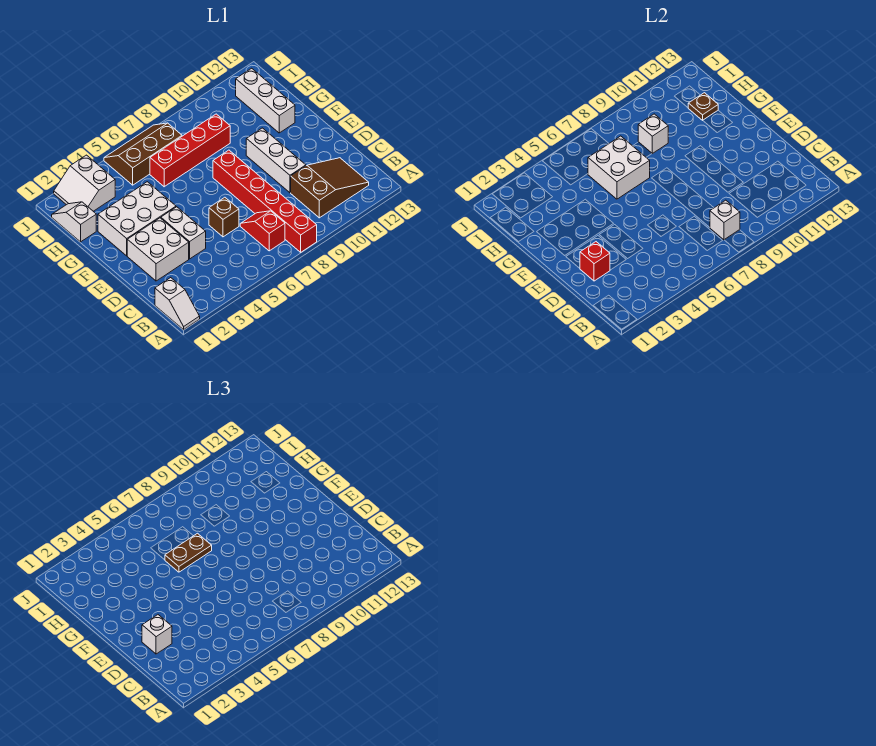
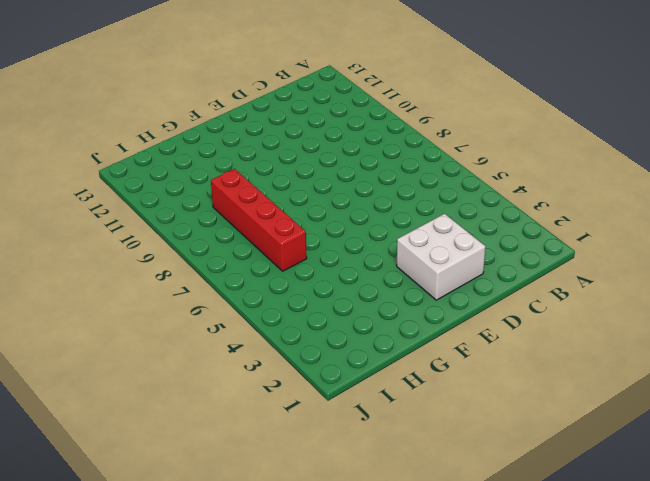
none -> white slope A1:B1 level 1 top B
none -> red brick A8:F8 level 1
none -> red slope B7:C7 level 1 top B

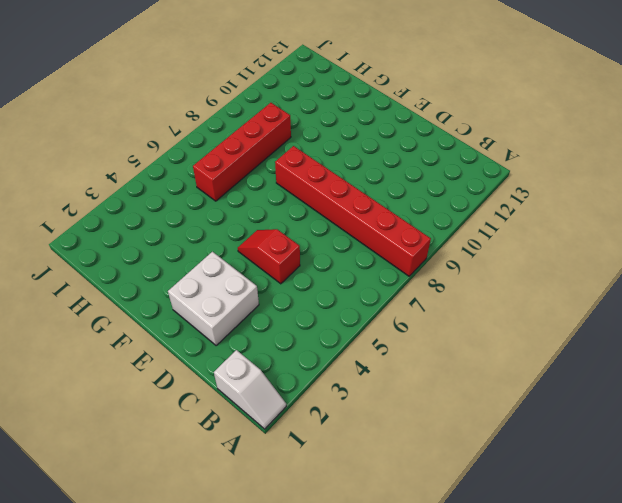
red slope D5:E5 level 1 top D -> red slope B7:C7 level 1 top B
none -> brown slope B10:C12 level 1 top 10
none -> white brick D4:E4 level 1
none -> brown brick D6 level 1

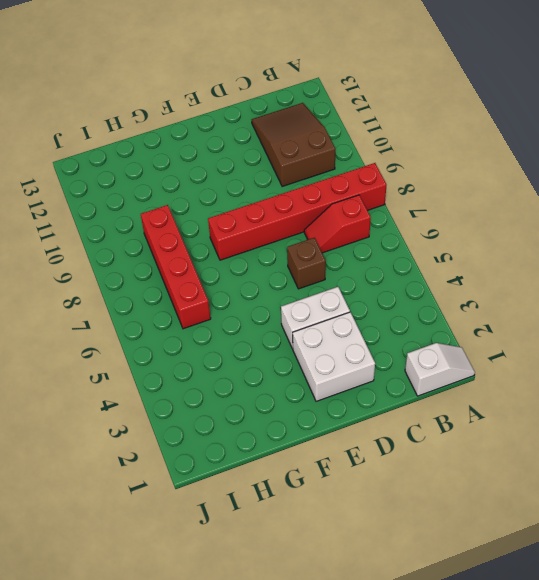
none -> white brick D10:F10 level 1
none -> white brick F2:G4 level 1
none -> white brick G12:I12 level 1

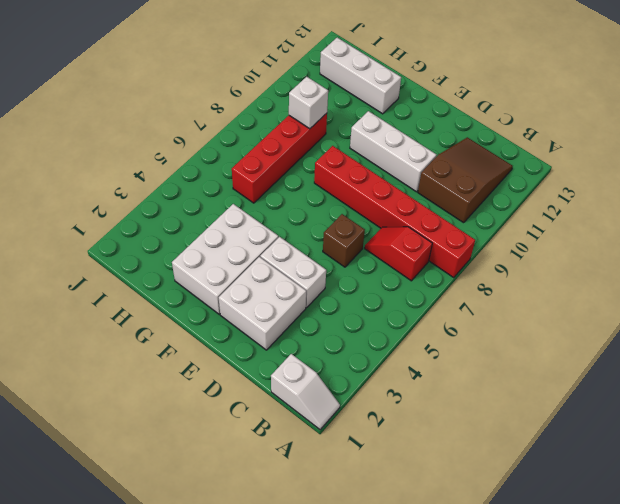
none -> white slope H1:I1 level 1 top H
none -> white slope I2:J3 level 1 top 3
none -> brown slope I5:J7 level 1 top I

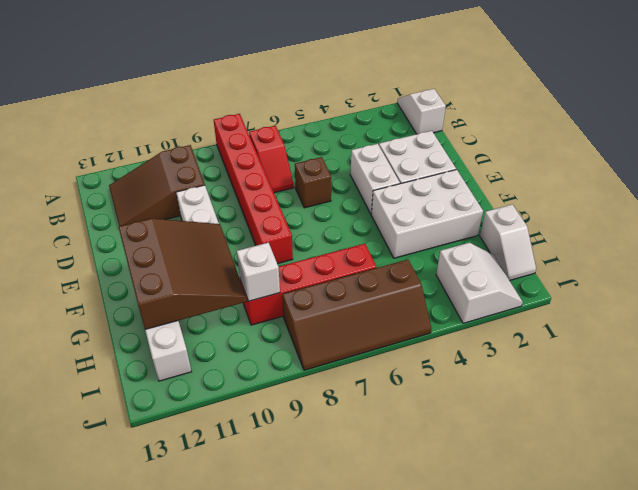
brown slope F10:H12 level 2 top 12 -> brown plate H12 level 2
brown slope I5:J8 level 1 top I -> brown slope I5:J7 level 1 top I
none -> white brick B8 level 2
none -> red brick D2 level 2
none -> white brick G6:H7 level 2

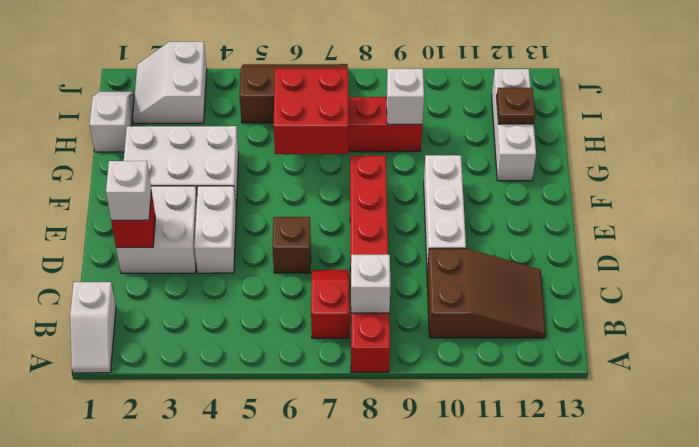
red brick G6:H7 level 2 -> white brick G6:H7 level 2
none -> brown plate G6:G7 level 3

